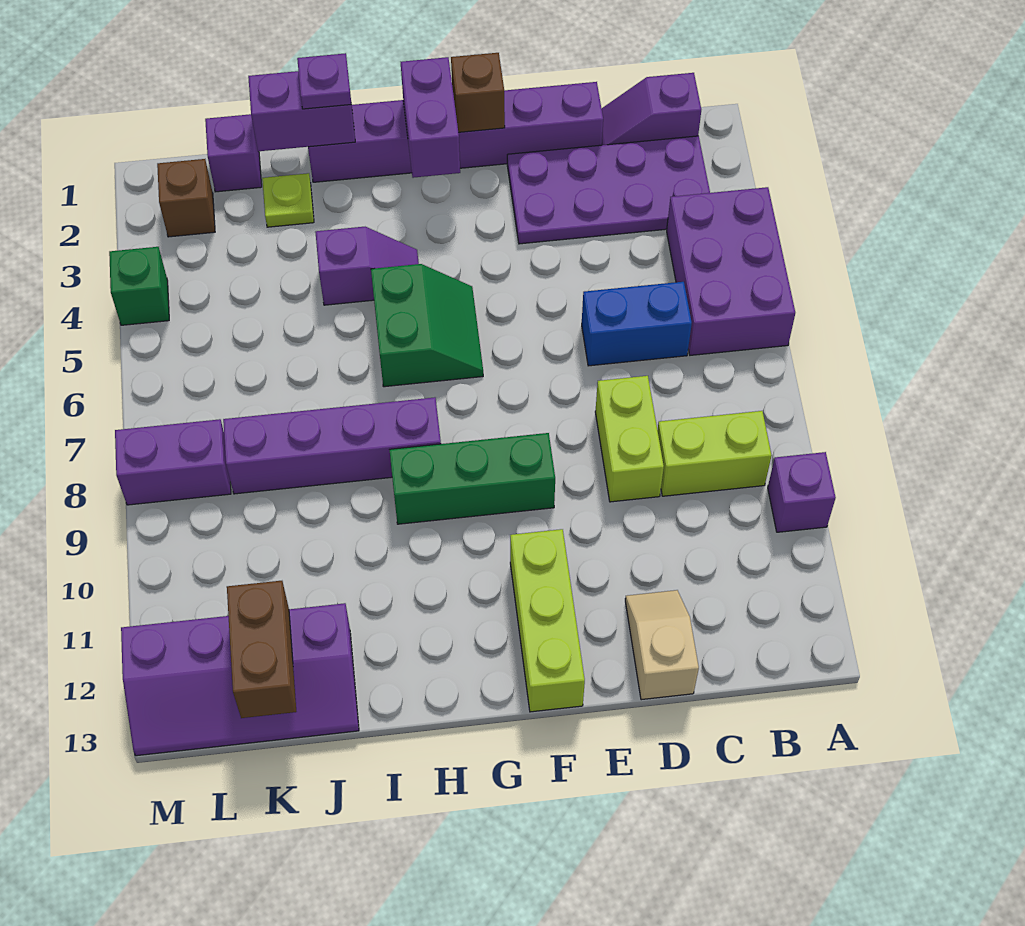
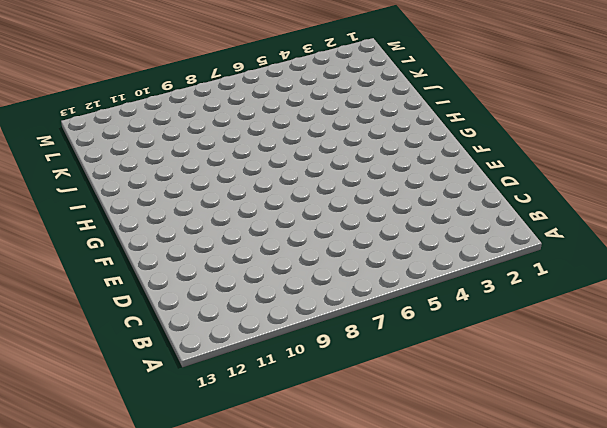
none -> purple brick A4:B6 level 1
none -> purple brick A10 level 1
none -> purple slope B1:C1 level 1 top B

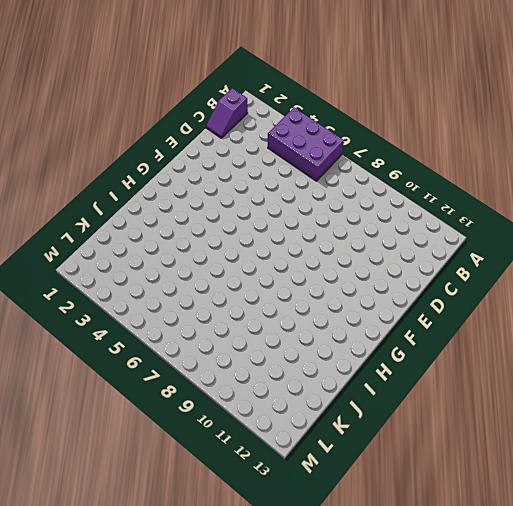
none -> purple brick A10 level 1
none -> purple plate B2:E3 level 1
none -> lime brick B9:C9 level 1

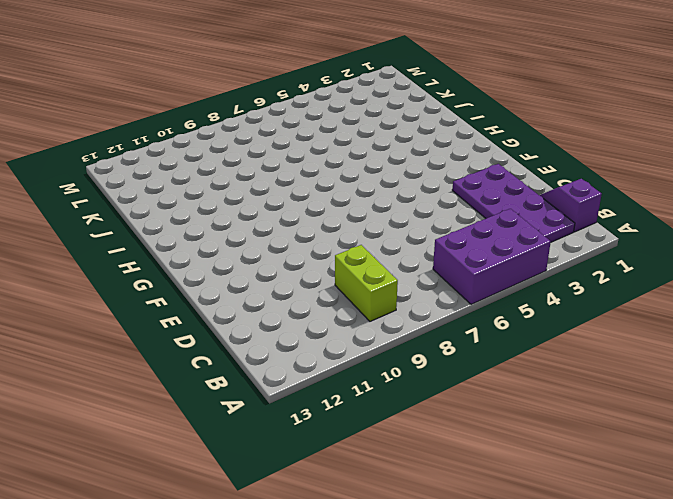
none -> purple brick A10 level 1
none -> blue brick C6:D6 level 1
none -> purple brick D1:I1 level 1

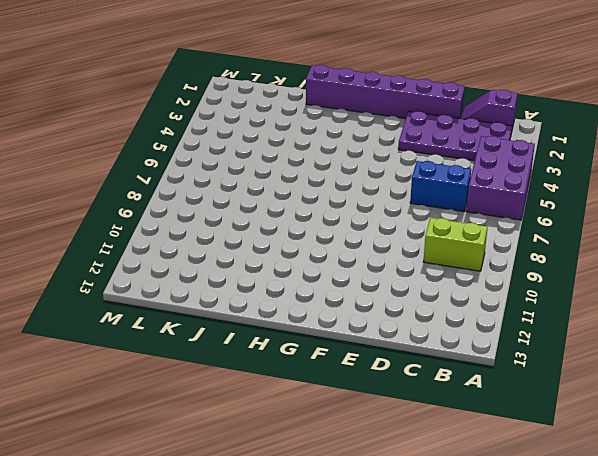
none -> purple brick A10 level 1
none -> lime brick D8:D9 level 1
none -> tan slope D12:D13 level 1 top 13

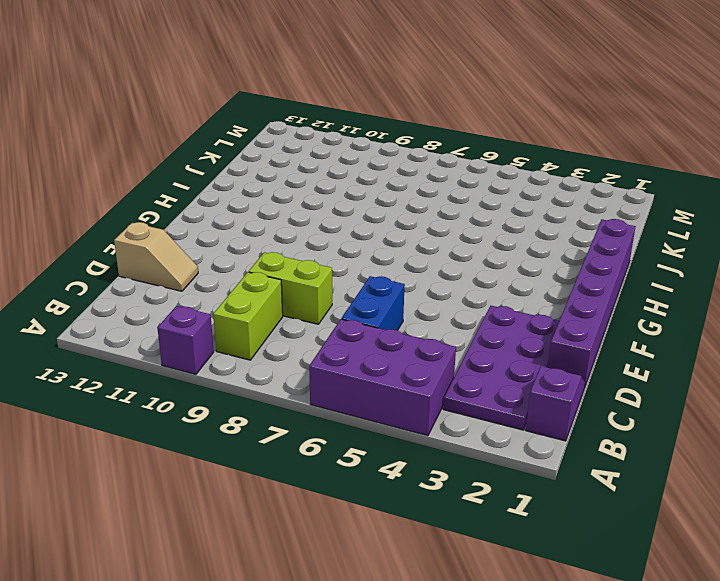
none -> green brick F9:H9 level 1
none -> lime brick F11:F13 level 1
none -> green slope G5:H6 level 1 top H

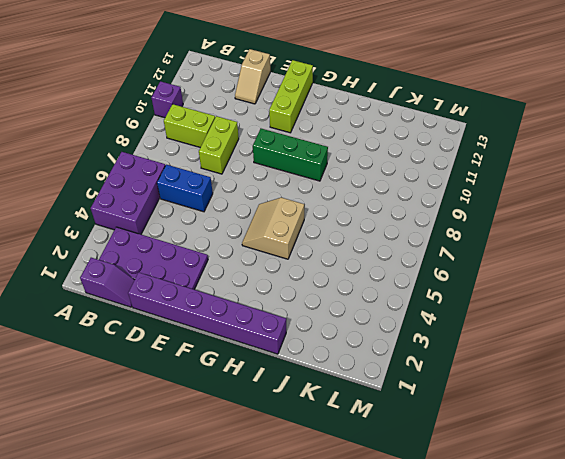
tan slope G5:H6 level 1 top H -> green slope G5:H6 level 1 top H
none -> purple slope H4:I4 level 1 top I
none -> purple brick H8:K8 level 1
none -> lime plate J2 level 1

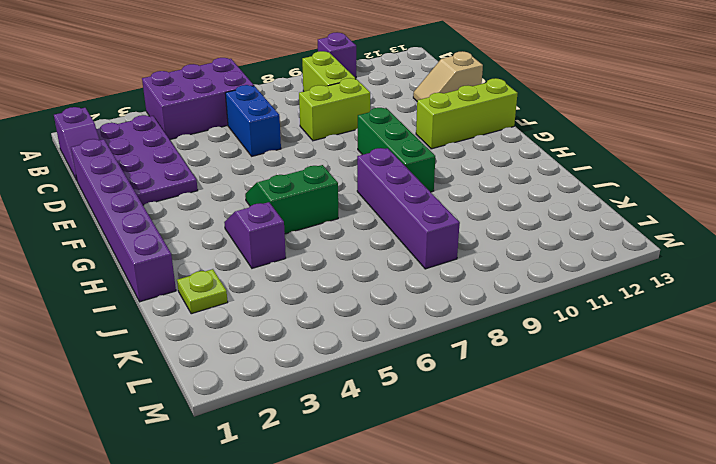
none -> purple slope J12:M13 level 1 top 12
none -> purple brick K1 level 1
none -> brown brick L2 level 1

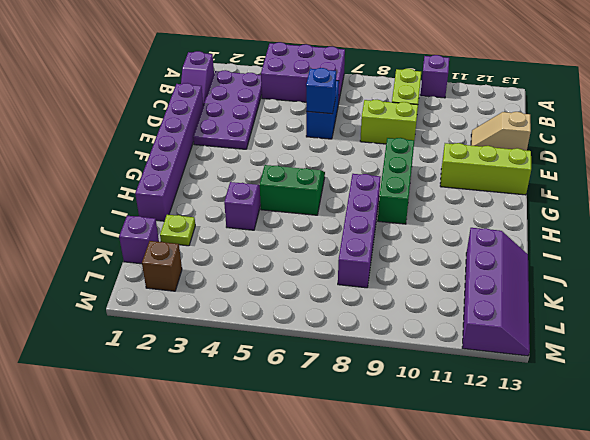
blue brick D6 level 2 -> none
none -> purple brick L8:M8 level 1
none -> green brick M4 level 1
none -> brown brick F1 level 2

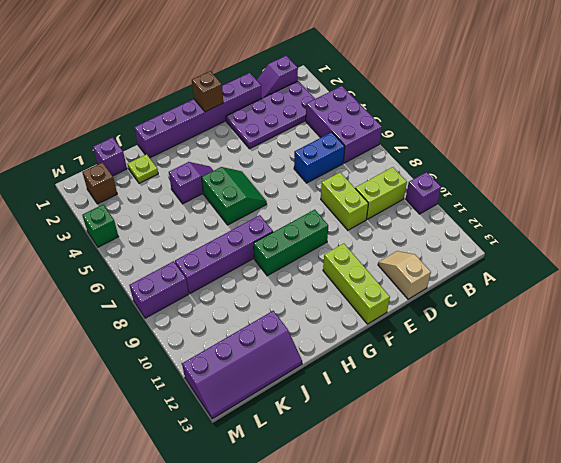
none -> purple brick G1:G2 level 2
none -> purple brick I1:J1 level 2
none -> brown brick K12:K13 level 2

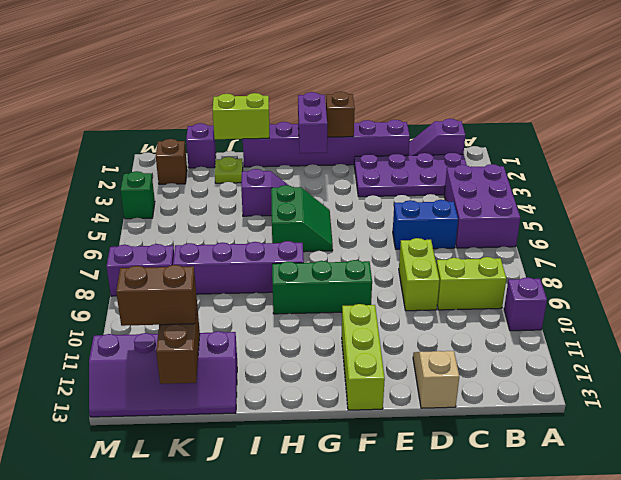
lime brick I1:J1 level 2 -> purple brick I1:J1 level 2
brown brick K12:L12 level 3 -> none
none -> purple plate I1 level 3

